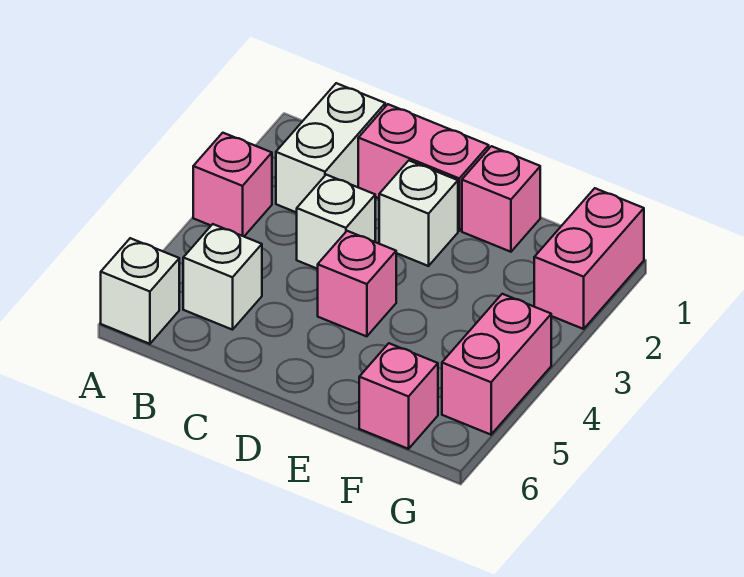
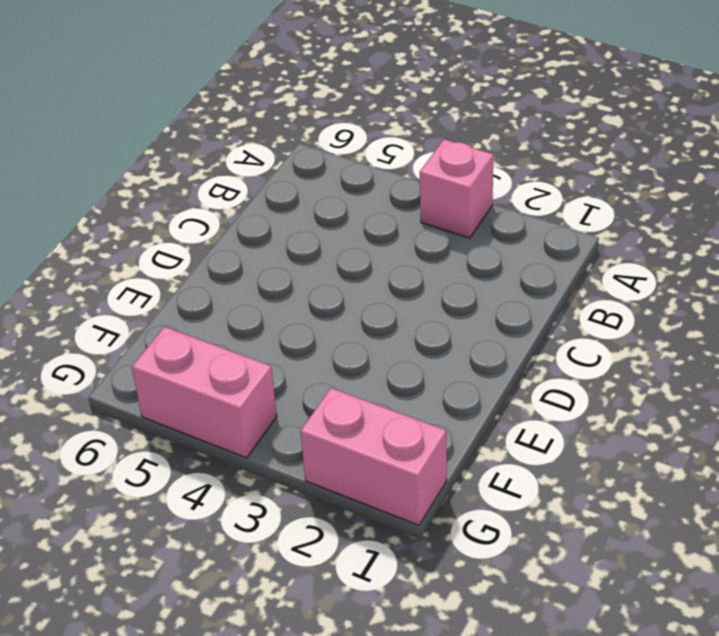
none -> white brick A6 level 1
none -> white brick B1:B2 level 1
none -> white brick B5 level 1

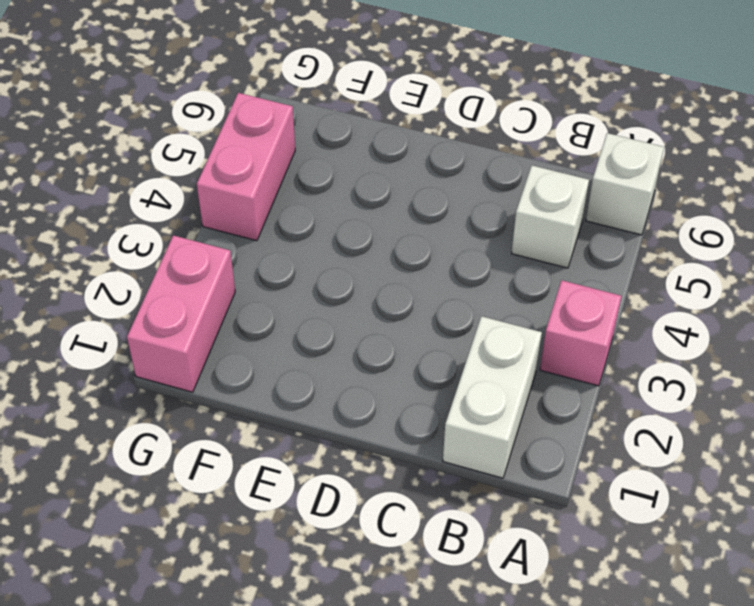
none -> pink brick C1:D1 level 1
none -> white brick C3 level 1
none -> white brick D2 level 1

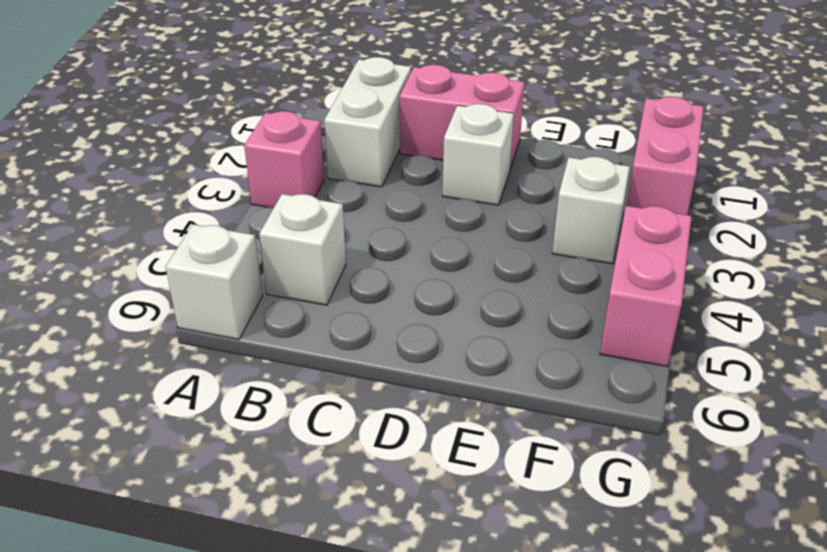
white brick F3 level 1 -> white brick C3 level 1
none -> pink brick D4 level 1
none -> pink brick E1 level 1
none -> pink brick F6 level 1

